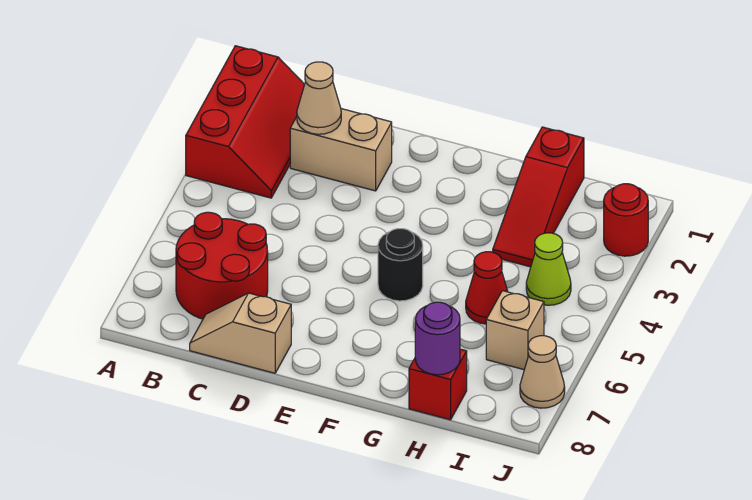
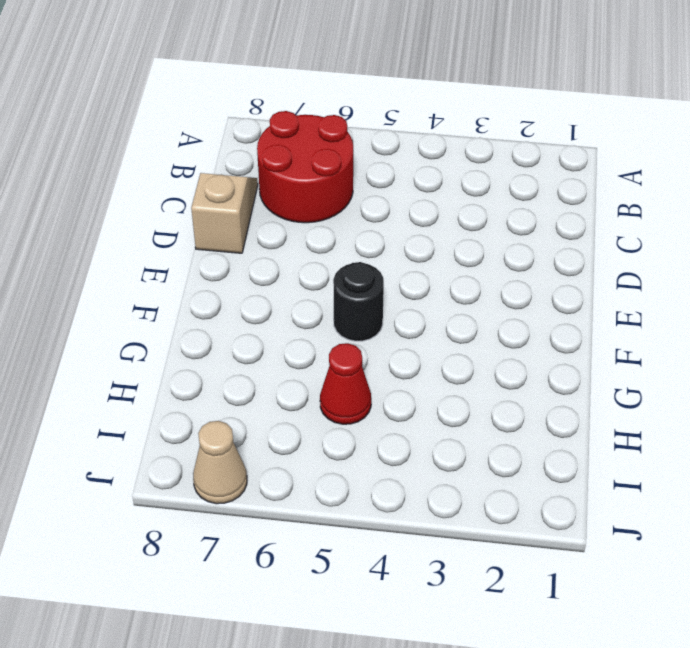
none -> red slope A1:B3 level 1 top A
none -> tan brick C2:D2 level 1
none -> red slope H1:H3 level 1 top 1

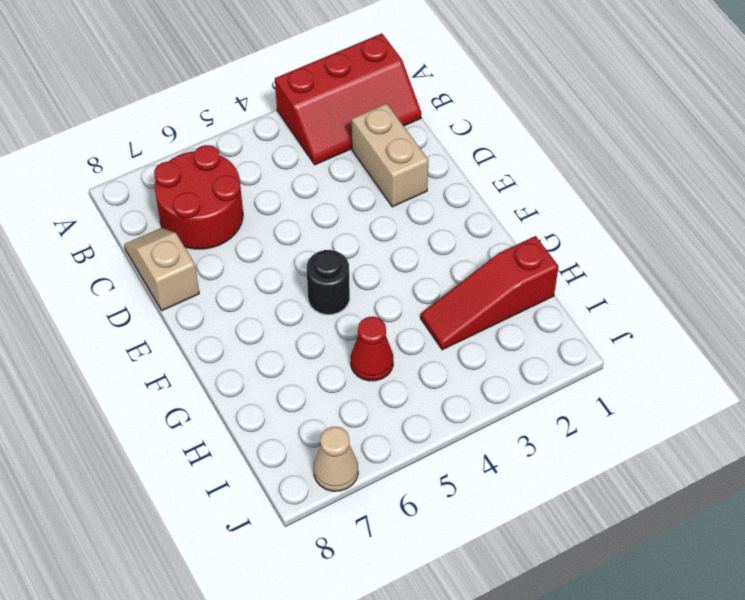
none -> red brick H8 level 1
none -> lime cone I4 level 1
none -> tan brick I6 level 1

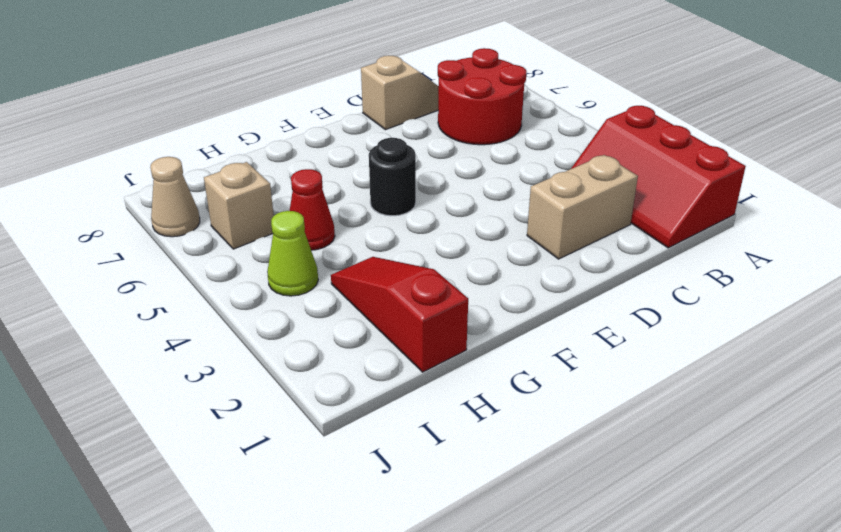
none -> red brick H8 level 1
none -> red round brick J2 level 1
none -> tan cone C2 level 2

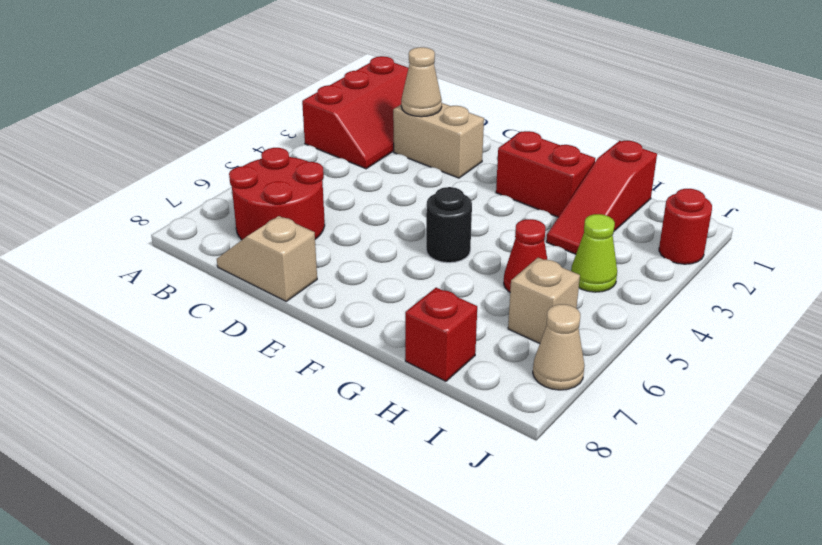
red brick F2:G2 level 1 -> none
none -> purple round brick H8 level 2

